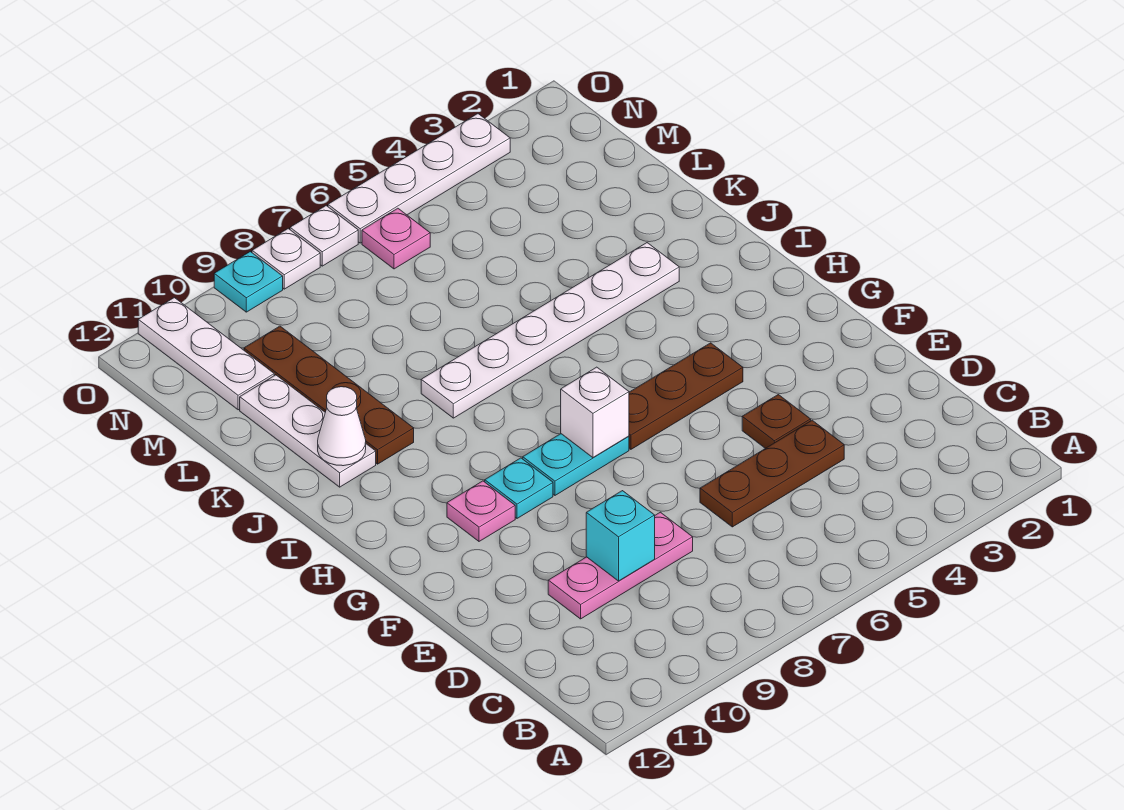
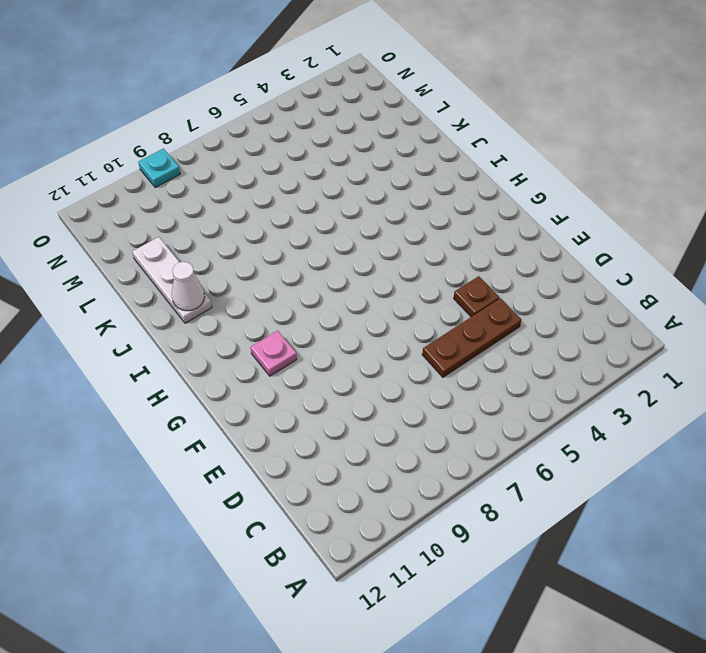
none -> pink plate D8:D10 level 1
none -> brown plate G4:G6 level 1
none -> cyan plate G7:G8 level 1

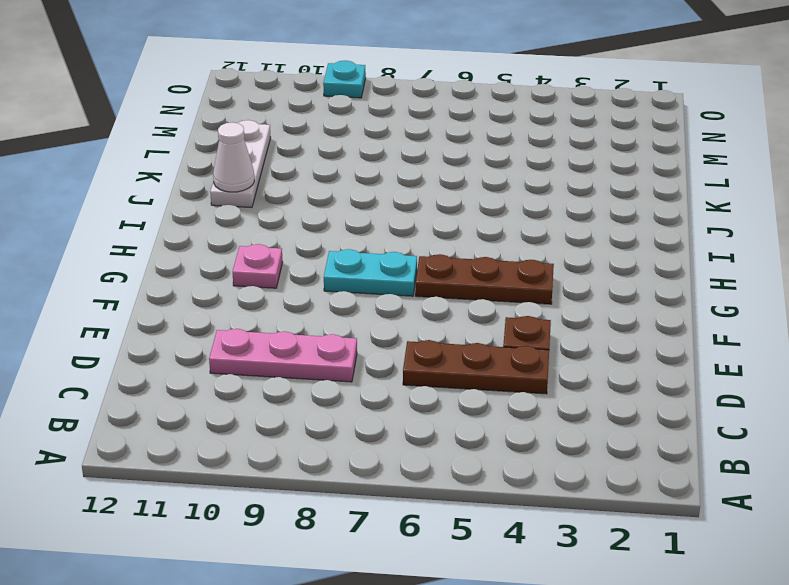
none -> cyan plate G9 level 1
none -> white plate J3:J8 level 1
none -> brown plate J10:M10 level 1

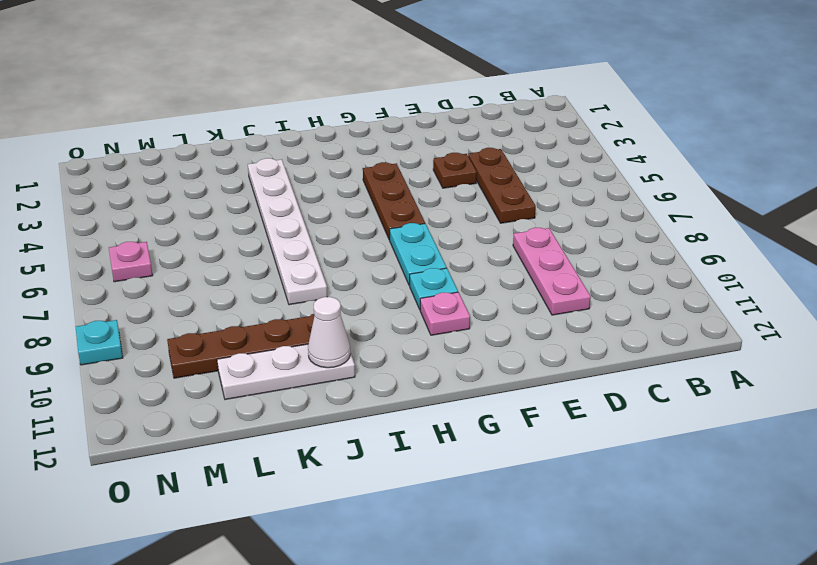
none -> white plate M11:O11 level 1
none -> white plate O3:O6 level 1
none -> white plate O7 level 1

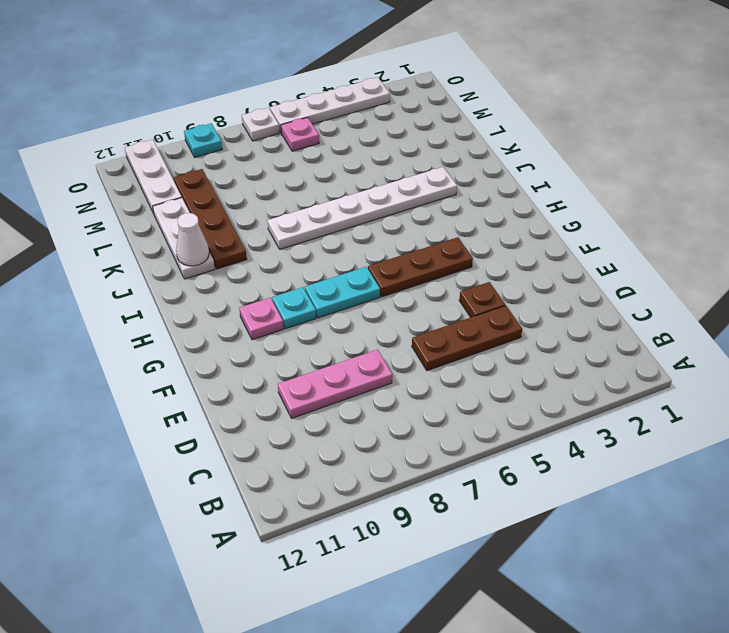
none -> white plate O8 level 1
none -> cyan brick D9 level 2
none -> white brick G7 level 2

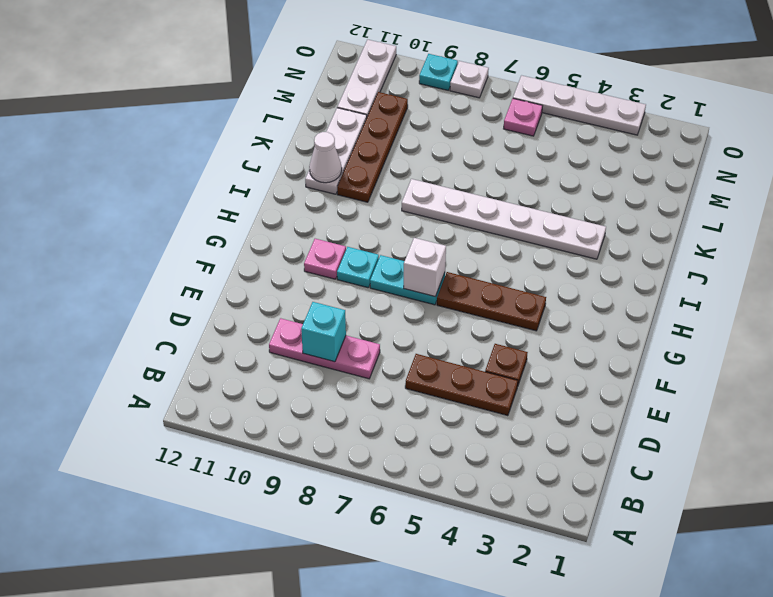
none -> white plate O7 level 1

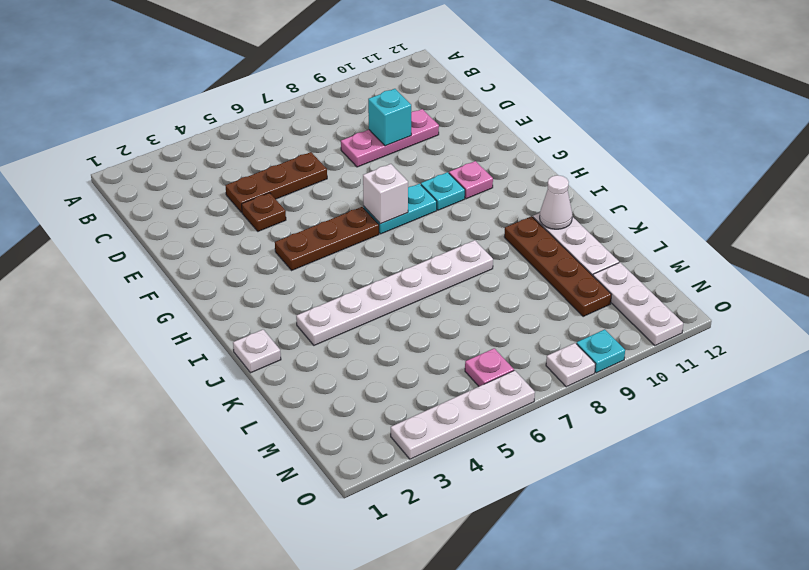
white plate J1 level 1 -> white plate O7 level 1

